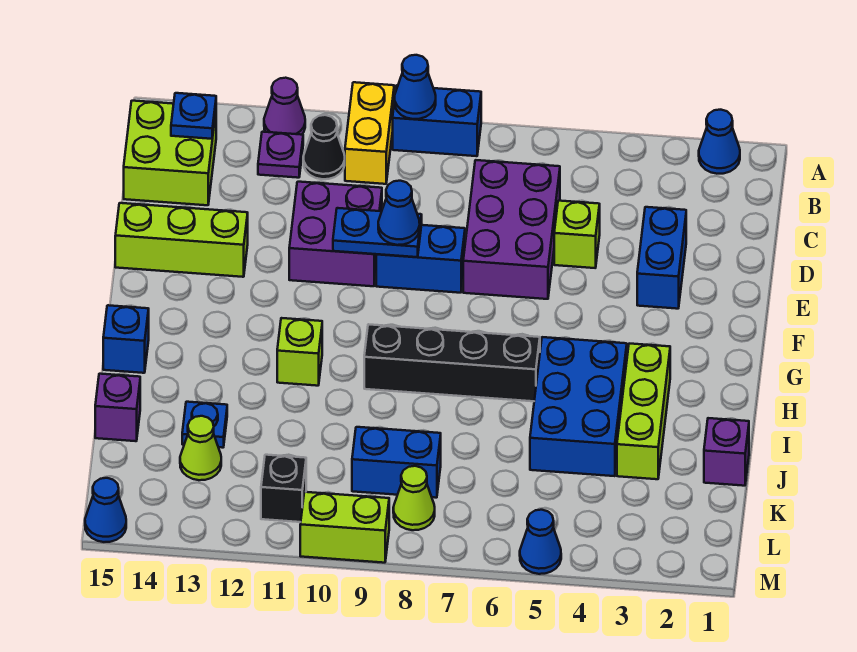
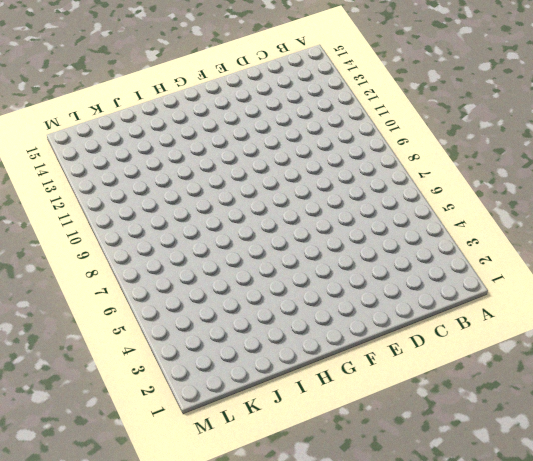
none -> blue cone A2 level 1
none -> blue brick A8:A9 level 1
none -> yellow brick A10:B10 level 1
none -> purple cone A12 level 1

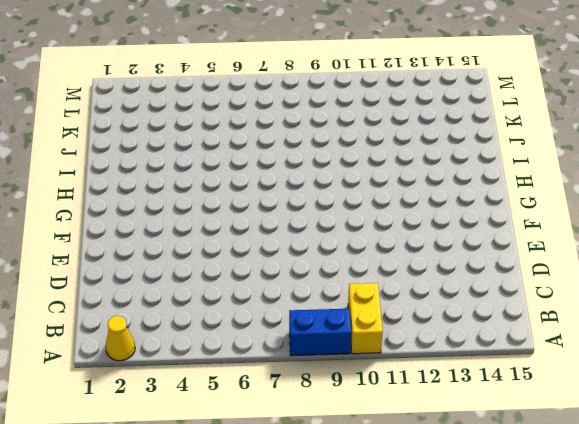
yellow cone A2 level 1 -> blue cone A2 level 1
none -> purple cone A12 level 1
none -> black cone B11 level 1
none -> purple plate B12 level 1
none -> lime brick B14:C15 level 1

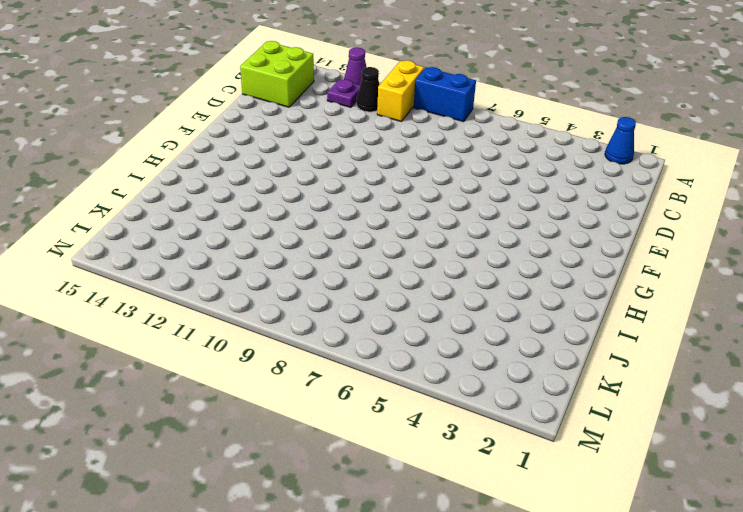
none -> purple brick C6:E7 level 1
none -> blue brick D3:E3 level 1
none -> lime brick D5 level 1
none -> purple brick D10:E11 level 1

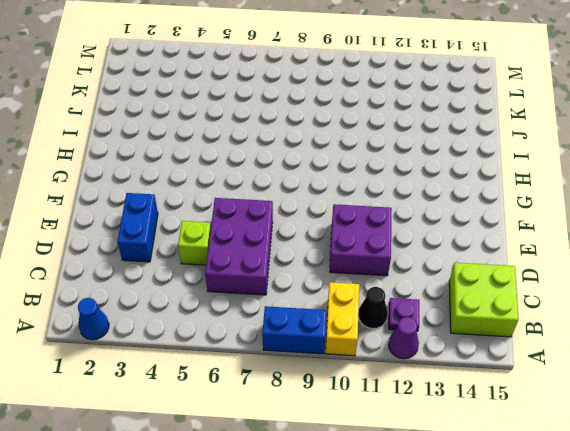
none -> blue brick E8:E9 level 1
none -> lime brick E13:E15 level 1
none -> lime brick H3:J3 level 1
none -> blue brick H4:J5 level 1

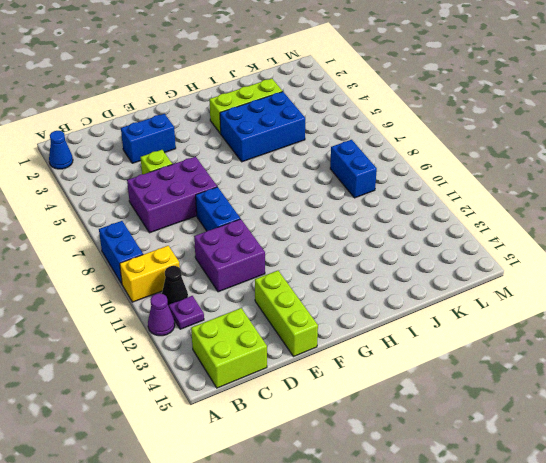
none -> black brick H6:H9 level 1
none -> lime brick H11 level 1
none -> blue brick H15 level 1
none -> purple brick J1 level 1

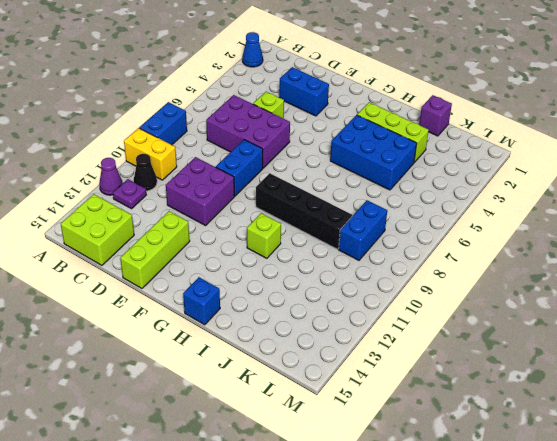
black brick G9:J9 level 1 -> black brick H6:H9 level 1
none -> blue plate J13 level 1
none -> purple brick J15 level 1
none -> lime cone K13 level 1
none -> lime cone L8 level 1

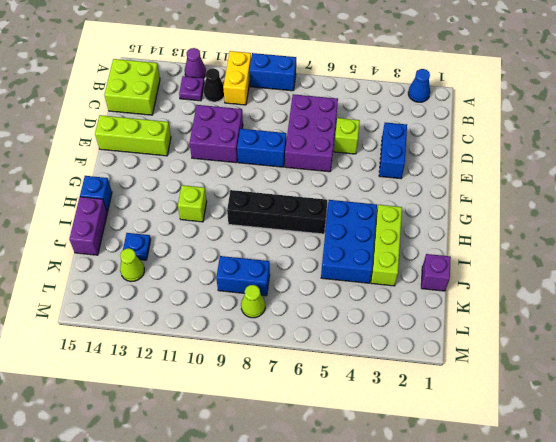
purple brick I15:J15 level 1 -> purple brick J15 level 1
none -> black brick L11 level 1
none -> blue cone M5 level 1
none -> lime brick M9:M10 level 1
none -> blue cone M15 level 1

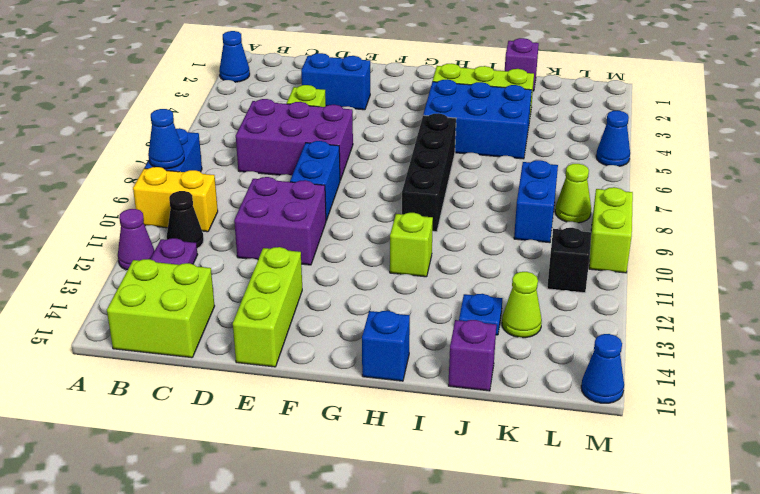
none -> blue plate B14 level 2
none -> blue plate E9:E10 level 2
none -> blue cone E9 level 3

